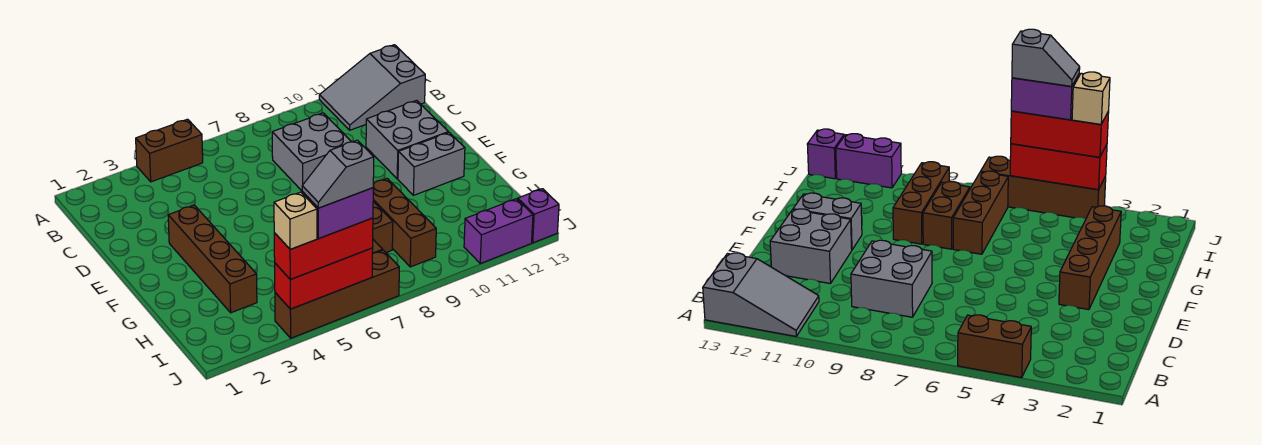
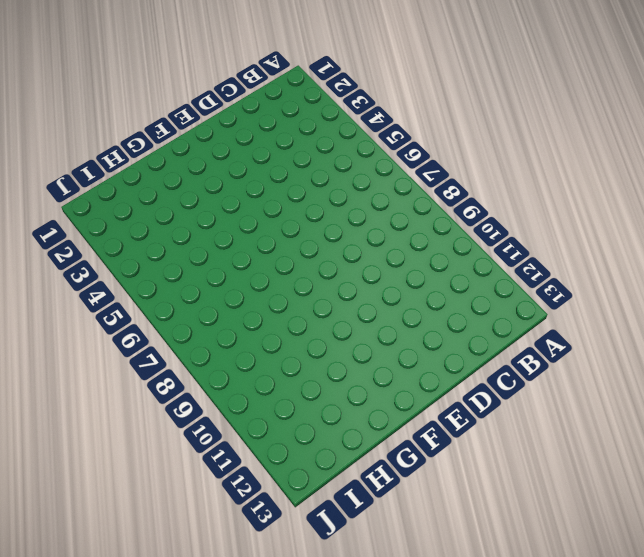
none -> brown brick A4:A5 level 1
none -> grey slope A11:B13 level 1 top 13
none -> grey brick C8:D9 level 1

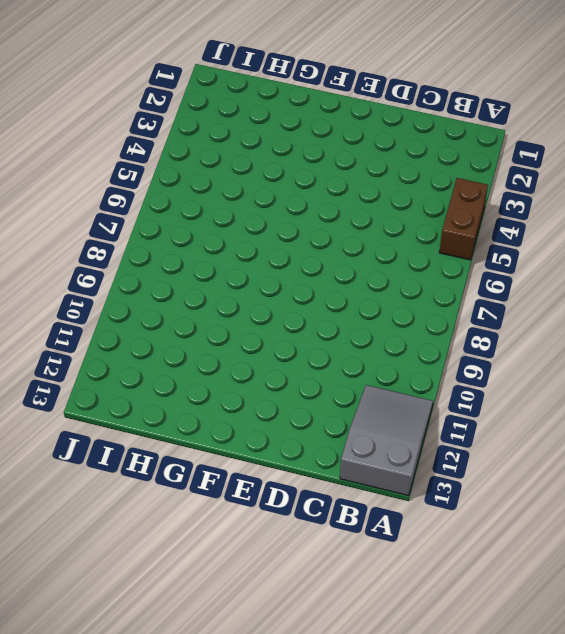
none -> grey brick C8:D9 level 1
none -> grey brick D11:E12 level 1
none -> brown brick E3:H3 level 1

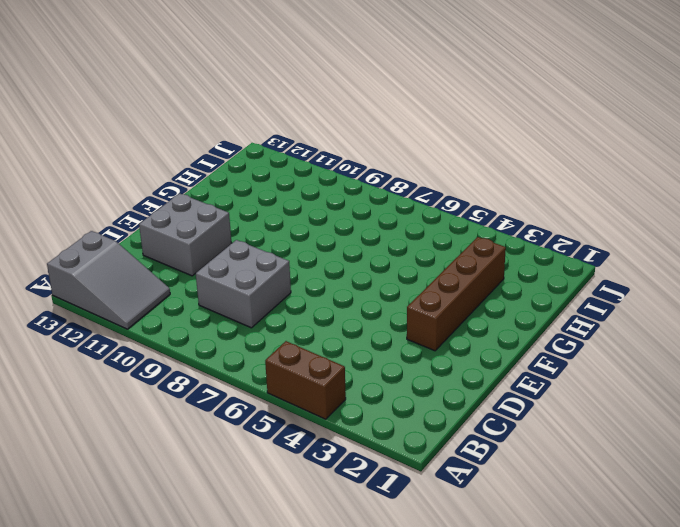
none -> grey brick F11:F12 level 1
none -> brown brick G7:I7 level 1
none -> brown brick G8:H8 level 1

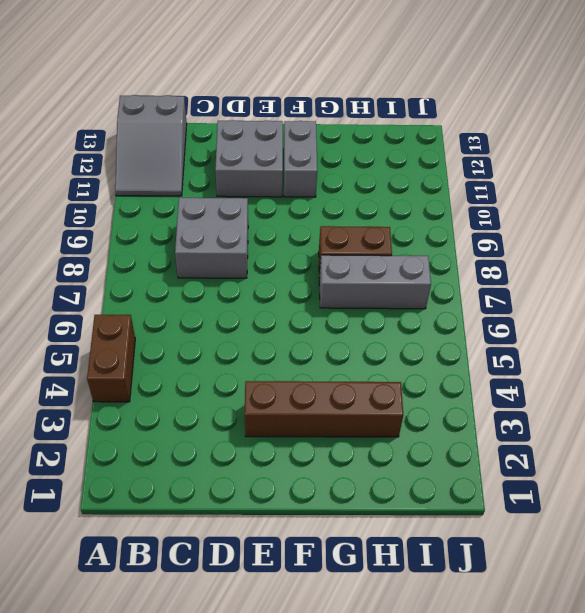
grey brick G7:I7 level 1 -> brown brick G7:I7 level 1
none -> brown brick G9:I9 level 1
none -> brown brick J4:J7 level 1
none -> purple brick J11:J12 level 1

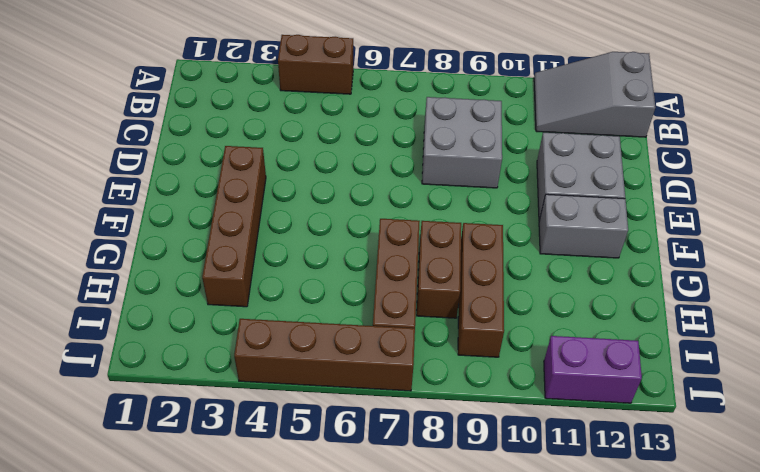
none -> purple brick J13 level 1
none -> red brick J4:J6 level 2
none -> red brick J4:J6 level 3

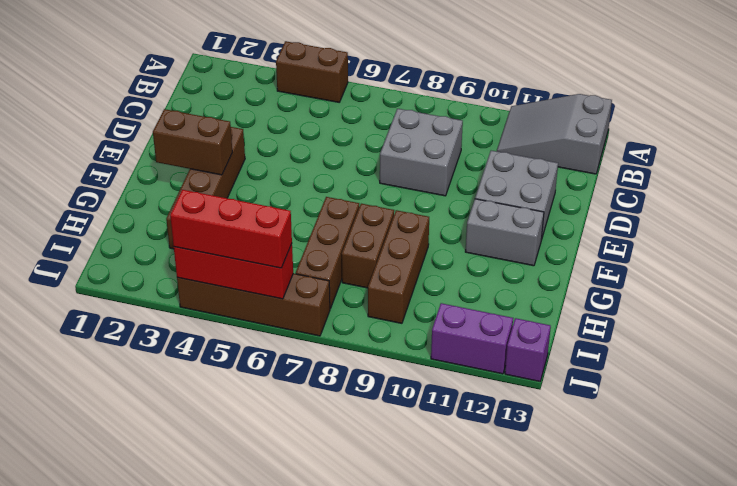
brown brick F2:F3 level 2 -> none
none -> tan brick J4 level 4
none -> purple brick J5:J6 level 4
none -> grey slope J5:J6 level 5 top 6

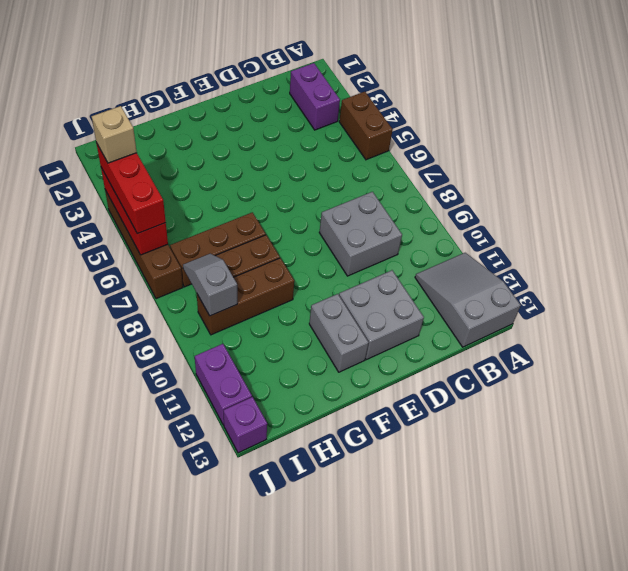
purple brick B2:B3 level 1 -> purple brick J5:J6 level 4
grey slope I8:I9 level 2 top 9 -> grey slope J5:J6 level 5 top 6
none -> brown brick E3:H3 level 1

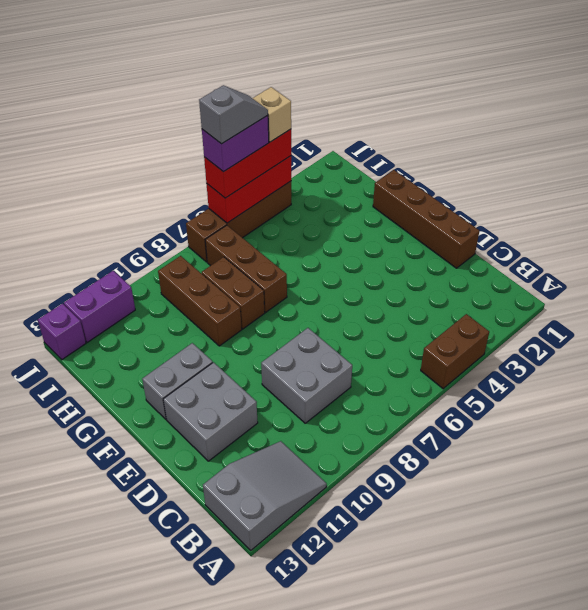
brown brick D1:G1 level 1 -> brown brick E3:H3 level 1

